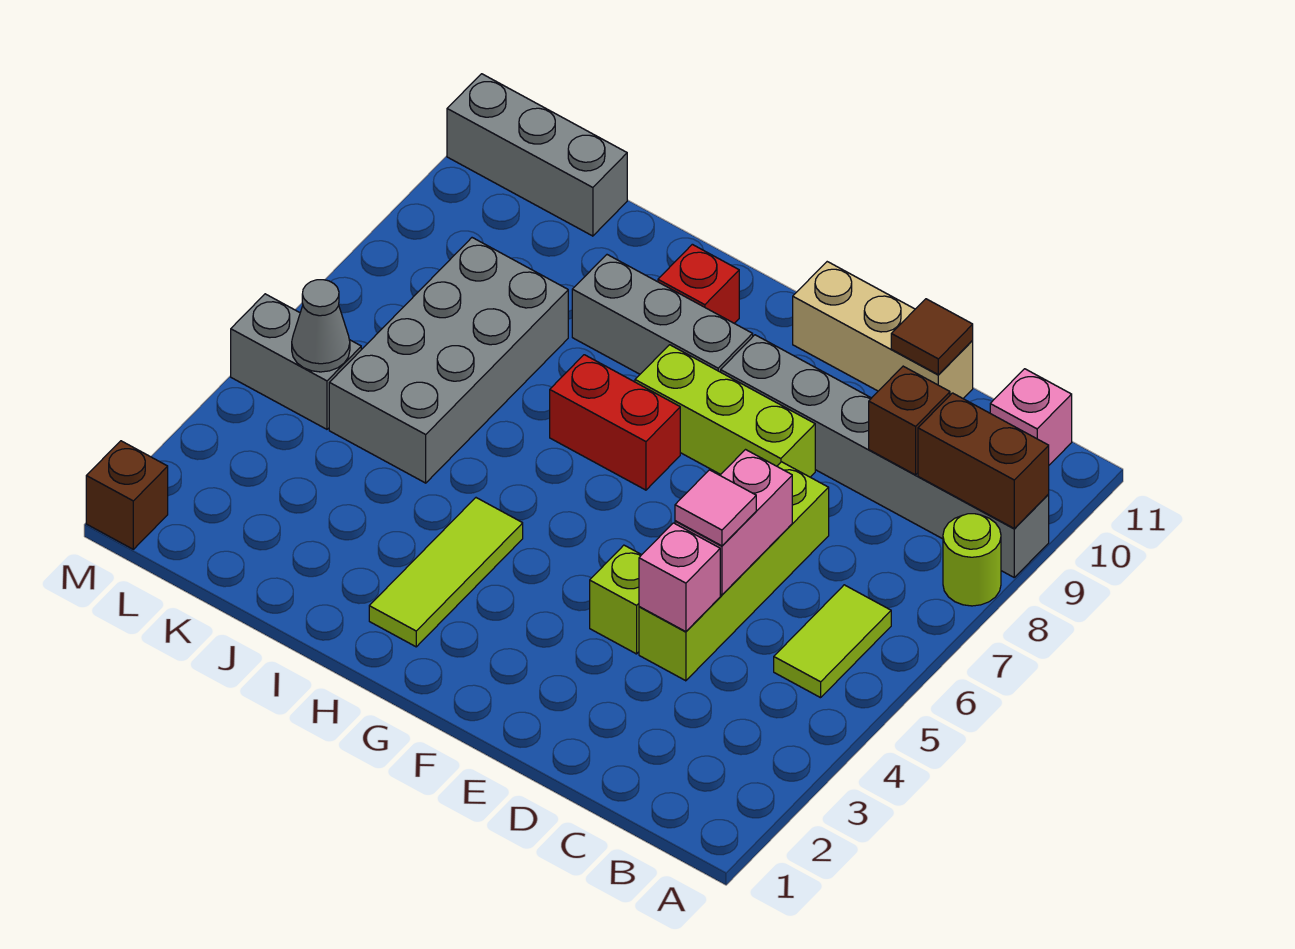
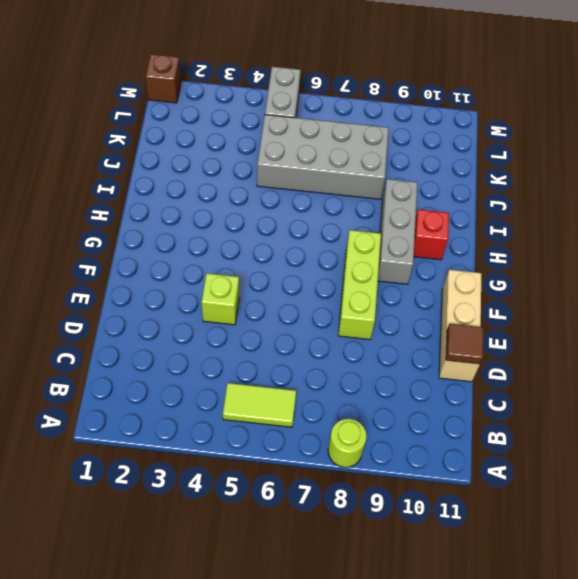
none -> grey brick A9:F9 level 1
none -> pink brick B11 level 1
none -> lime brick D4:D7 level 1

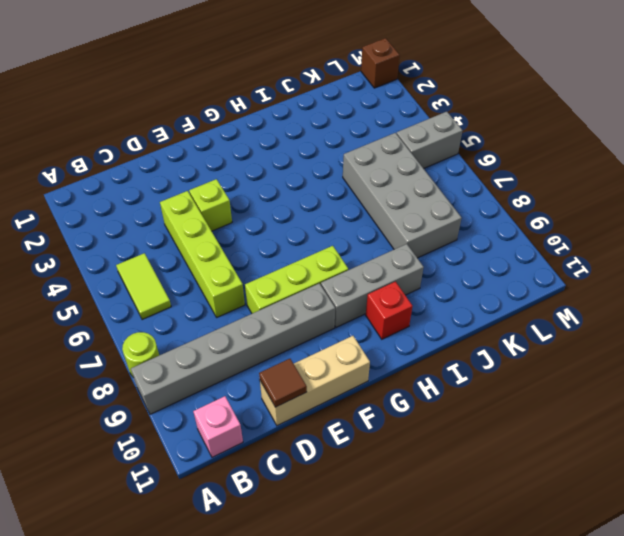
none -> red brick G7:H7 level 1
none -> lime tile H2:H4 level 1
none -> grey brick K11:M11 level 1

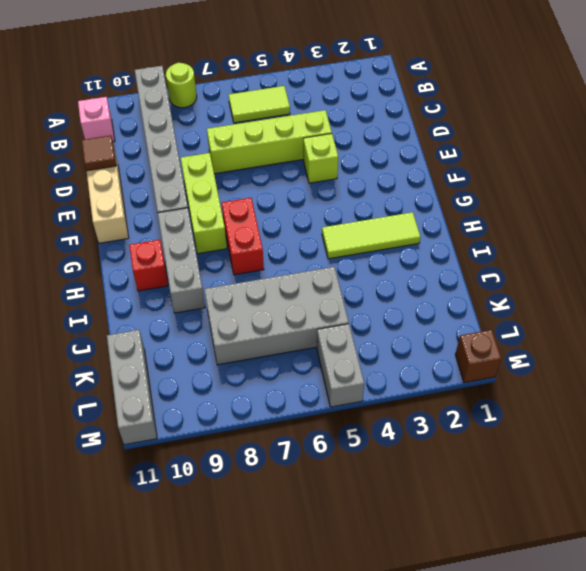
none -> brown brick A9:B9 level 2
none -> brown brick C9 level 2
none -> pink brick D4 level 2

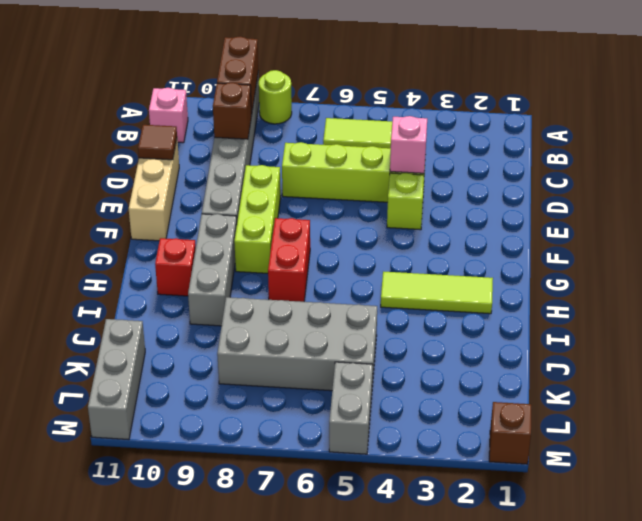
none -> pink brick D5:D6 level 2
none -> grey cone L5 level 2
none -> pink tile D5 level 3

